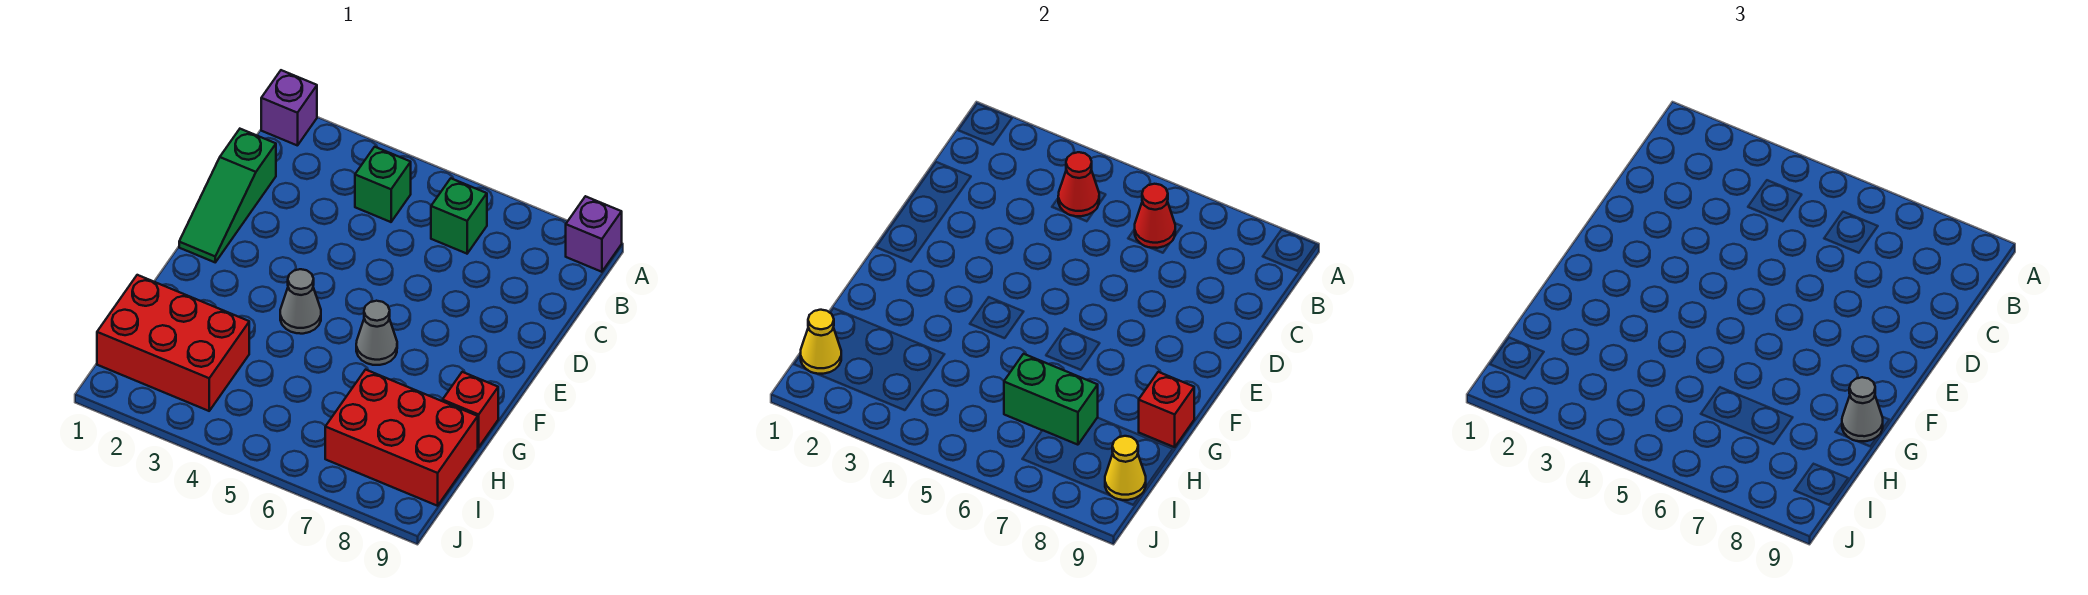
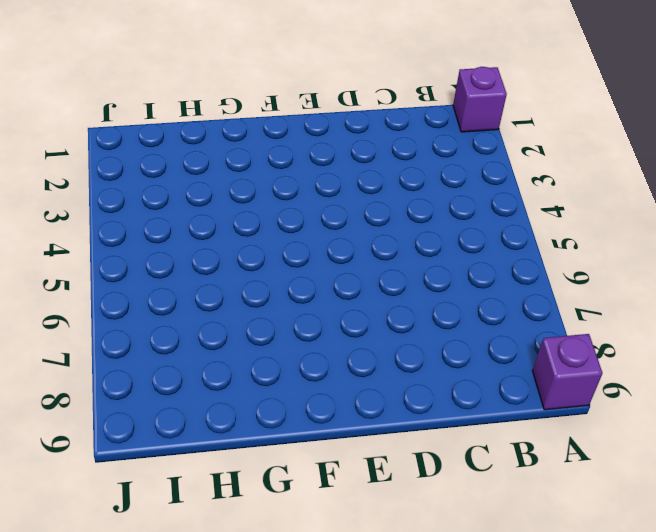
none -> green brick B4 level 1
none -> green brick B6 level 1
none -> green slope C1:E1 level 1 top C

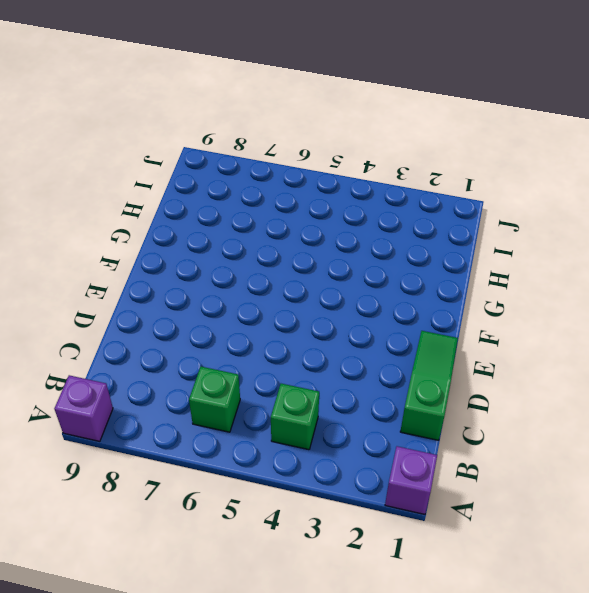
none -> grey cone F4 level 1
none -> grey cone F6 level 1
none -> red brick G9 level 1

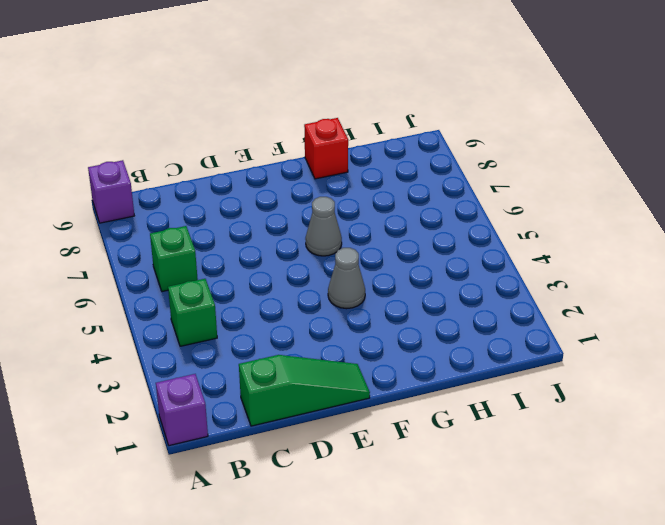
none -> red brick H1:I3 level 1
none -> red brick H7:I9 level 1
none -> red cone B4 level 2

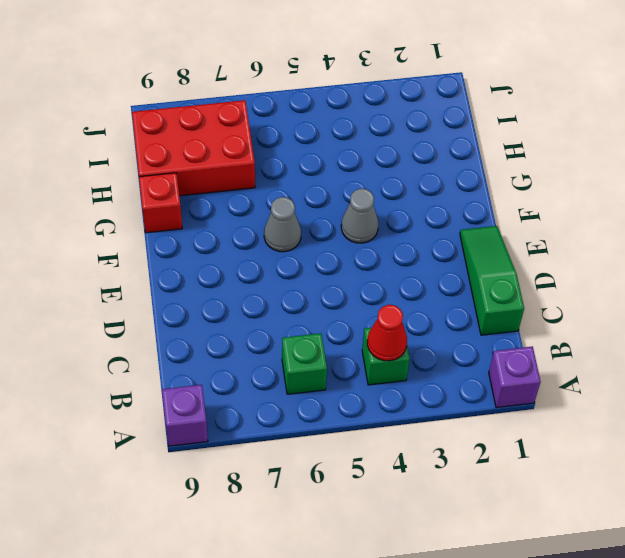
none -> red brick H1:I3 level 1
none -> red cone B6 level 2
none -> red brick G9 level 2

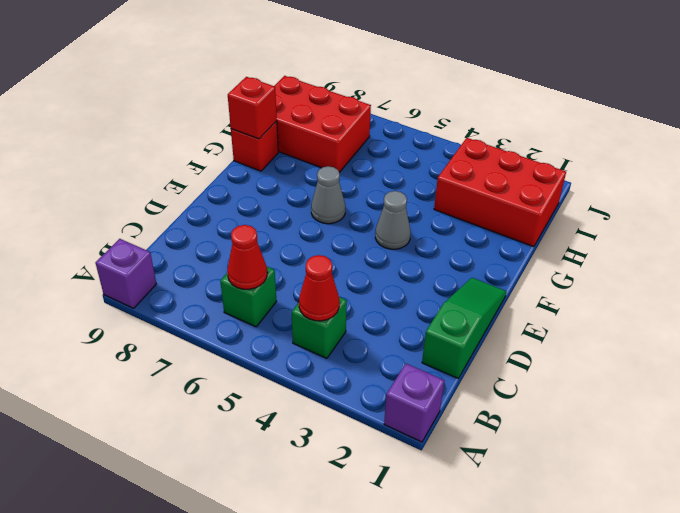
none -> green brick H6:H7 level 2
none -> yellow cone I1 level 2
none -> yellow cone I9 level 2

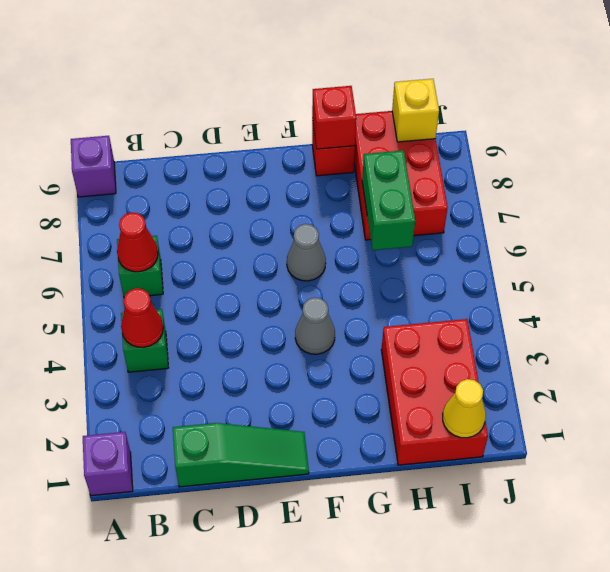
yellow brick I9 level 2 -> yellow cone I9 level 2
none -> grey cone G9 level 3

